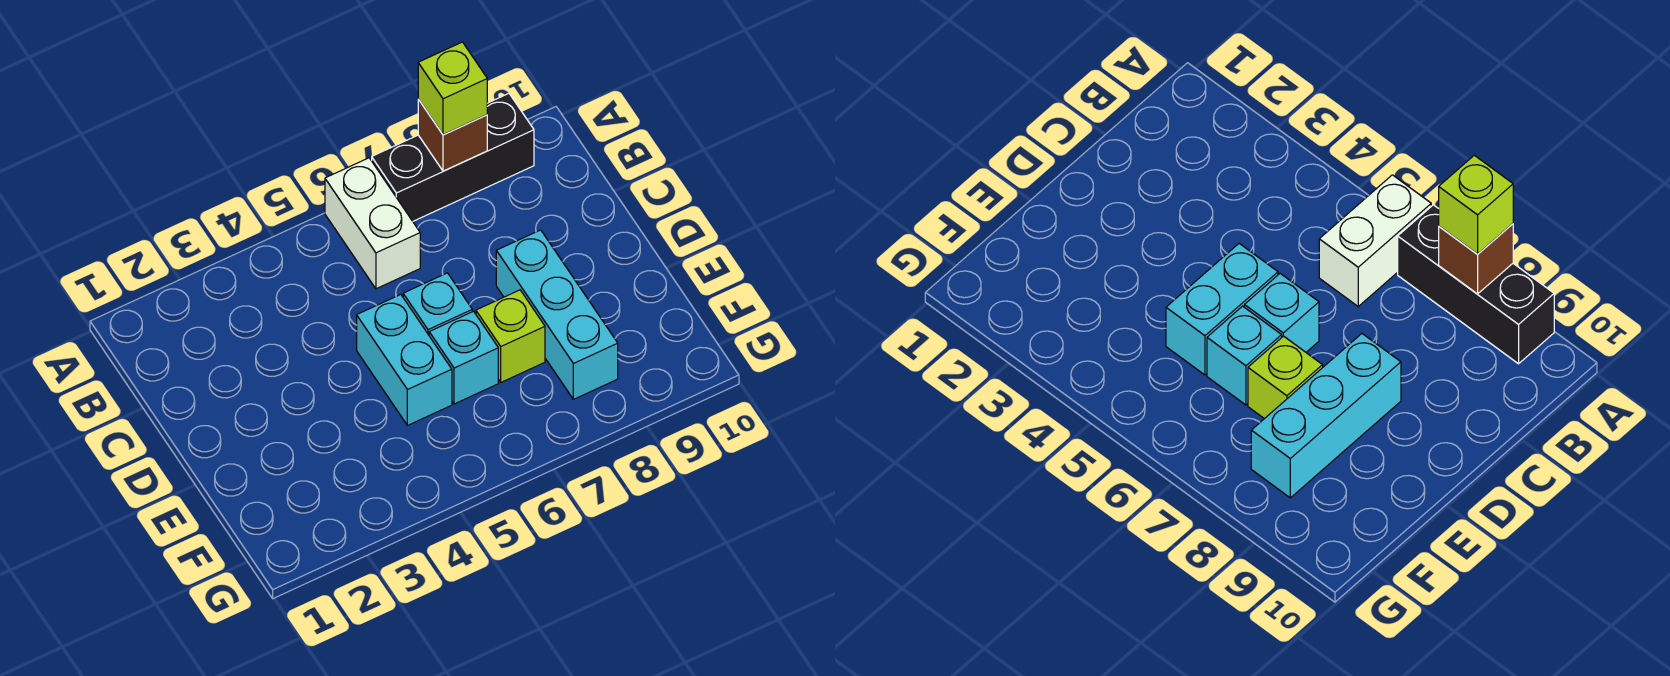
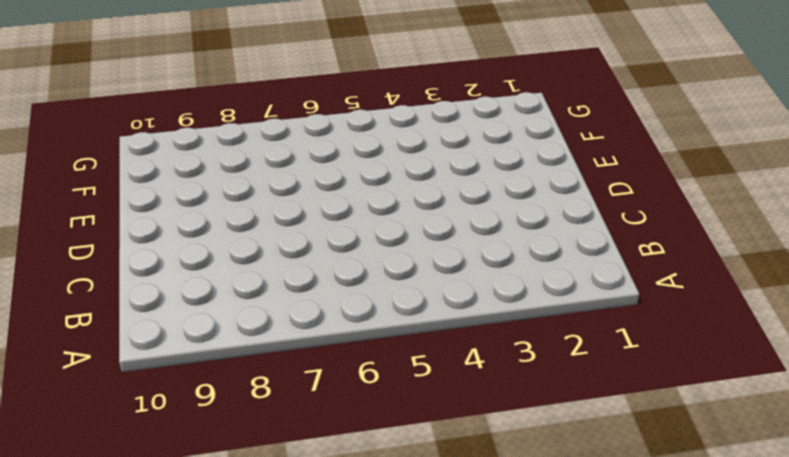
none -> white brick A6:B6 level 1
none -> black brick A7:A9 level 1

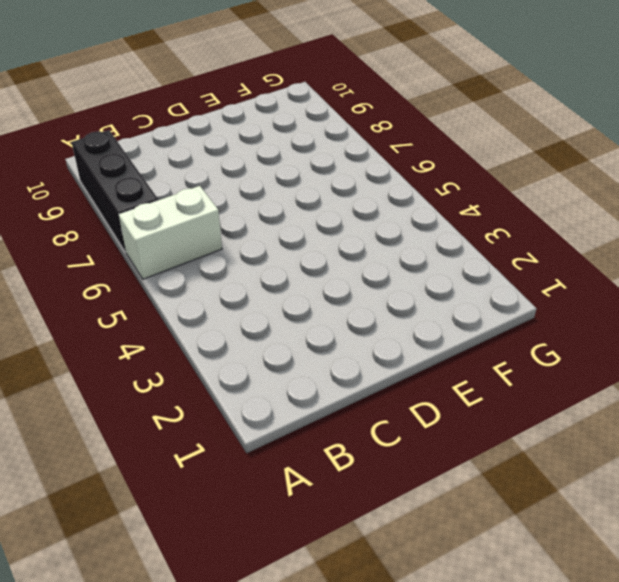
none -> cyan brick D5:E5 level 1
none -> cyan brick D6 level 1

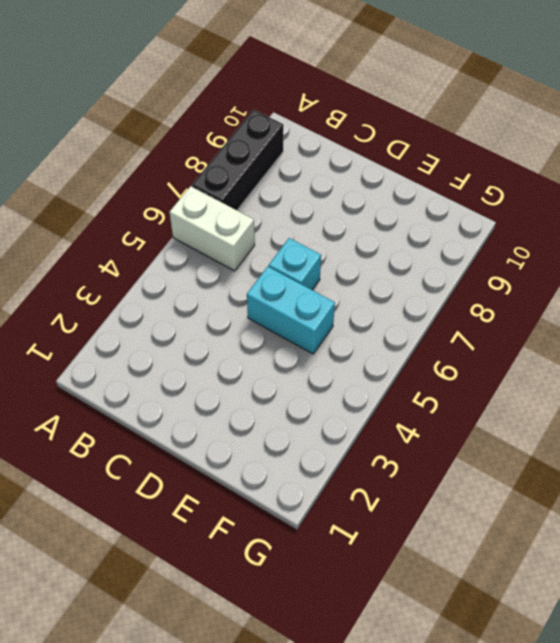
none -> cyan brick D8:F8 level 1
none -> cyan brick E6 level 1

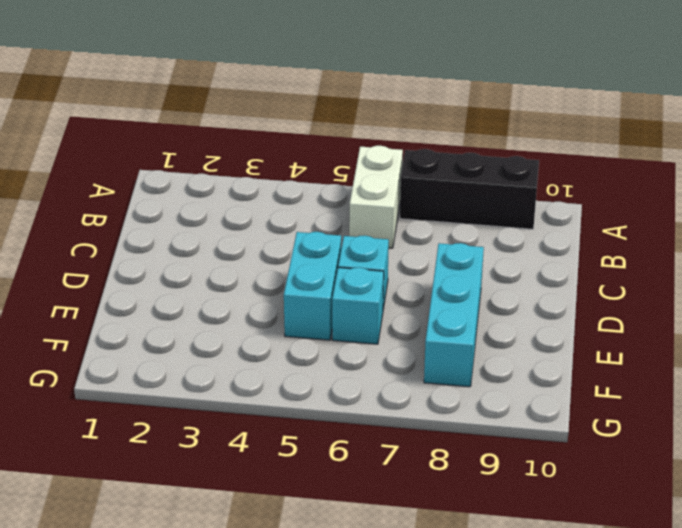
none -> lime brick E7 level 1
none -> brown brick A8 level 2

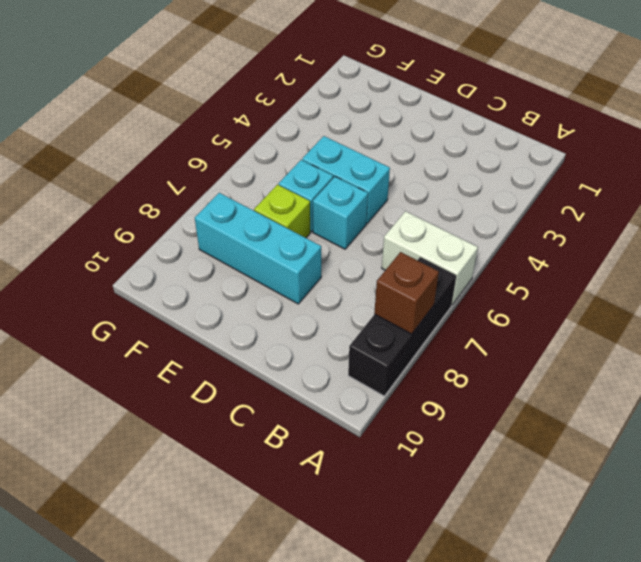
none -> lime brick A8 level 3

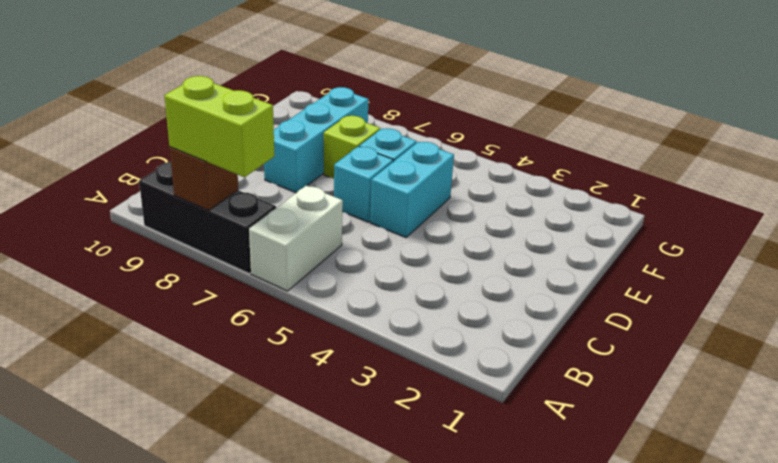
lime brick A7:A8 level 3 -> lime brick A8 level 3

